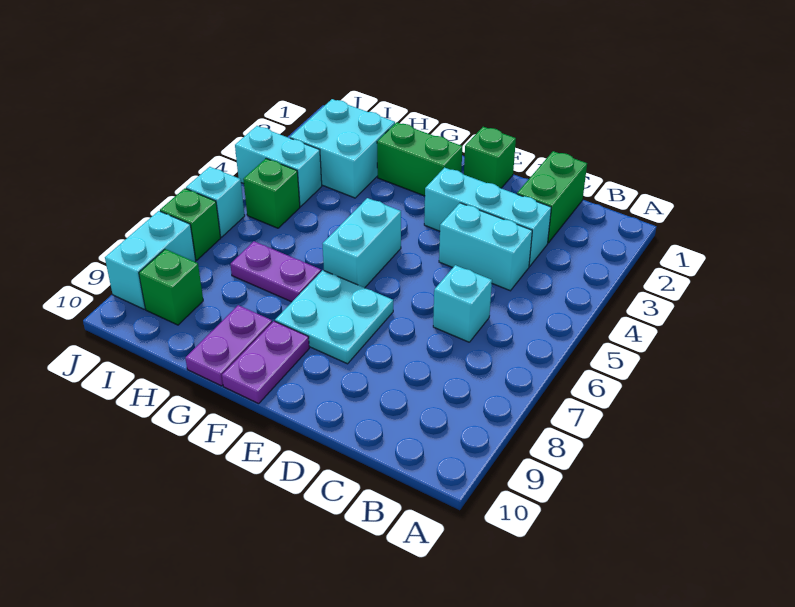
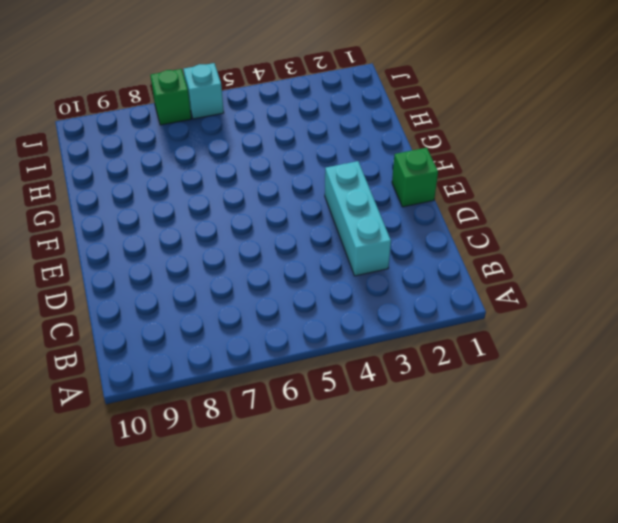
none -> green brick C1:C2 level 1
none -> cyan brick C4:D4 level 1
none -> cyan brick C6 level 1

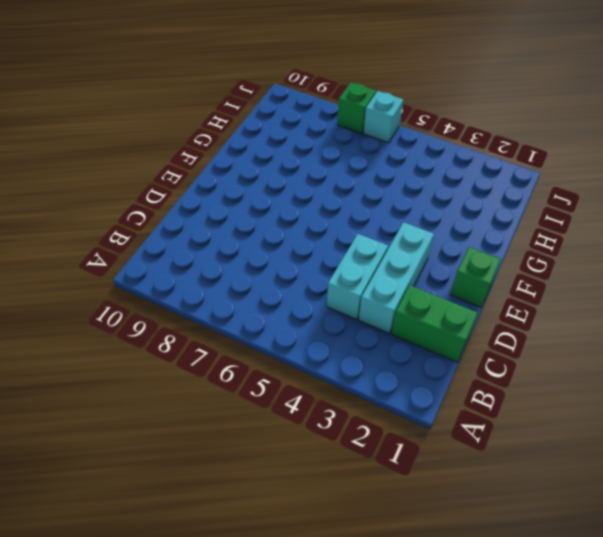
none -> cyan brick C6 level 1
none -> cyan plate E7:F8 level 1
none -> green brick F2:G2 level 1

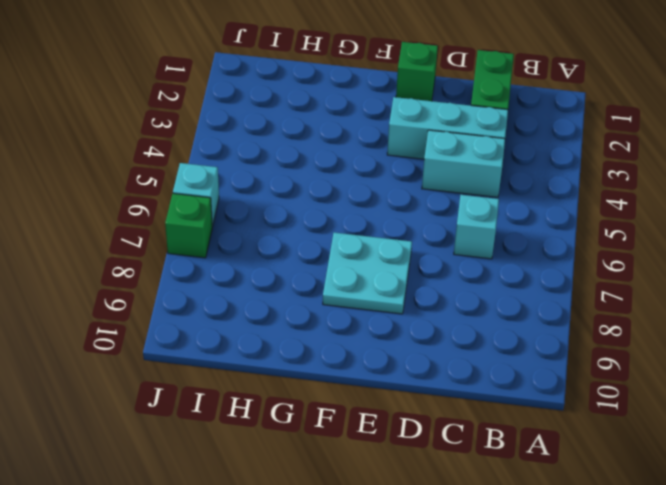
none -> green brick F2:G2 level 1
none -> cyan brick F5:F6 level 1
none -> purple plate F9:F10 level 1

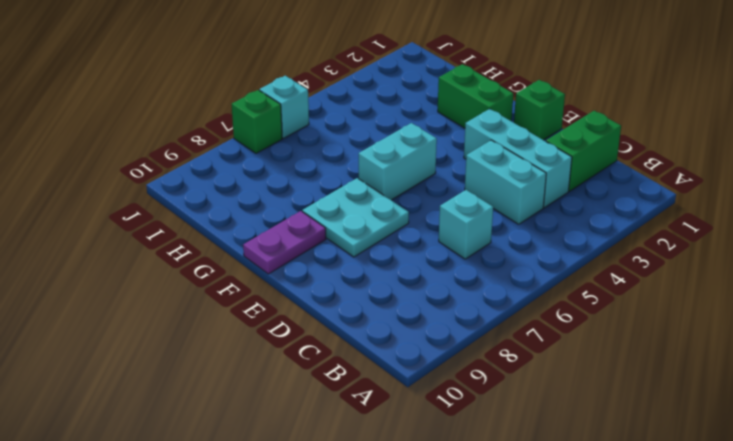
none -> purple plate G7:H7 level 1
none -> purple plate G9:G10 level 1
none -> cyan brick H2:I3 level 1

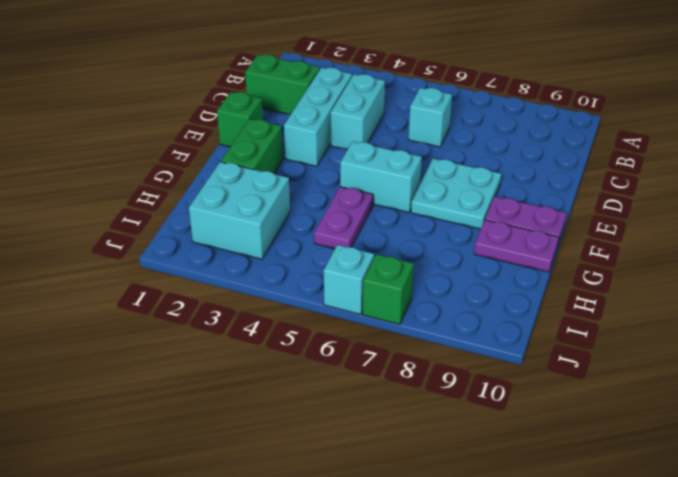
purple plate G5:H5 level 1 -> purple plate G7:H7 level 1
none -> cyan brick I4:J4 level 1
none -> green brick I5 level 1
none -> green brick I9 level 1

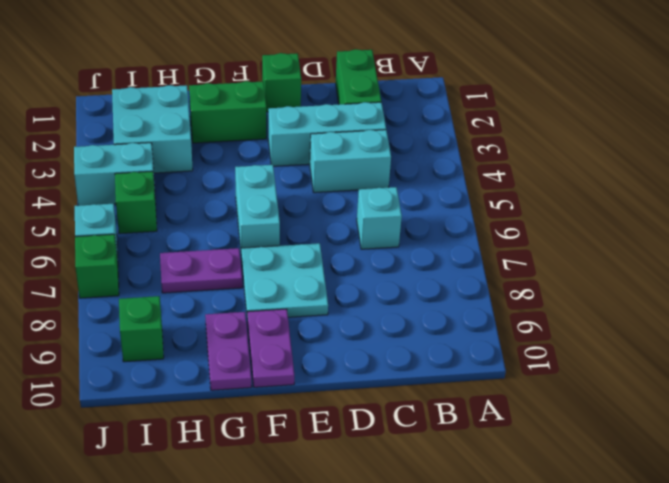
none -> cyan brick J8:J9 level 1

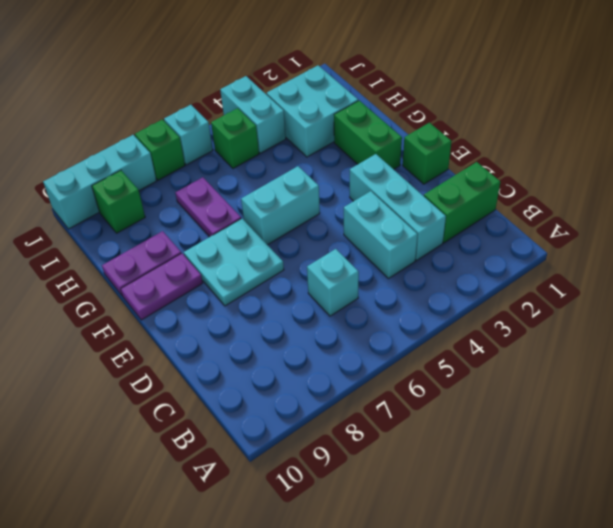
cyan brick J8:J10 level 1 -> cyan brick J8:J9 level 1

